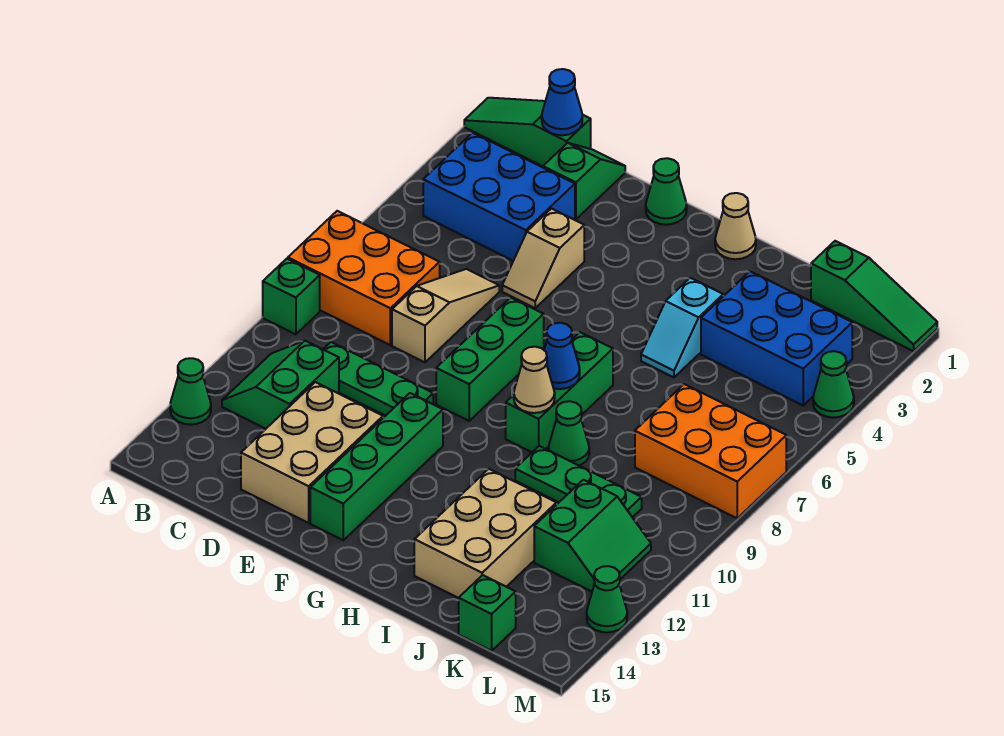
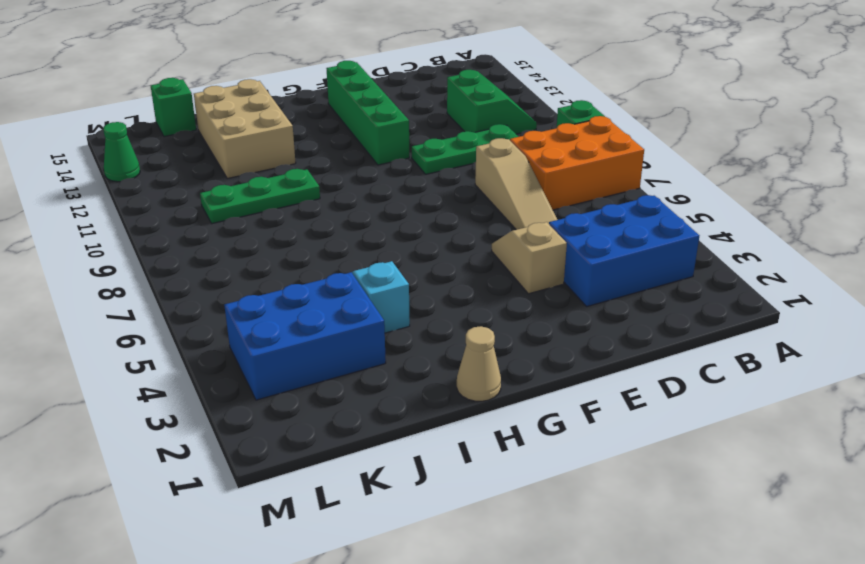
none -> green slope A1:C1 level 1 top C
none -> green cone A13 level 1
none -> green slope D1:D2 level 1 top 2
none -> tan brick D12:E14 level 1

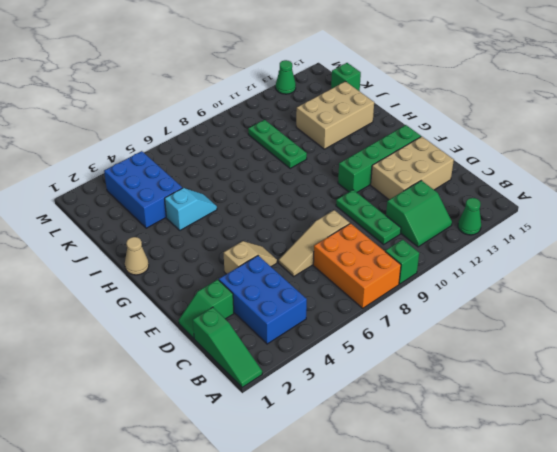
none -> green cone F1 level 1
none -> green brick F7:F9 level 1
none -> green brick H7:H9 level 1
none -> green cone I9 level 1

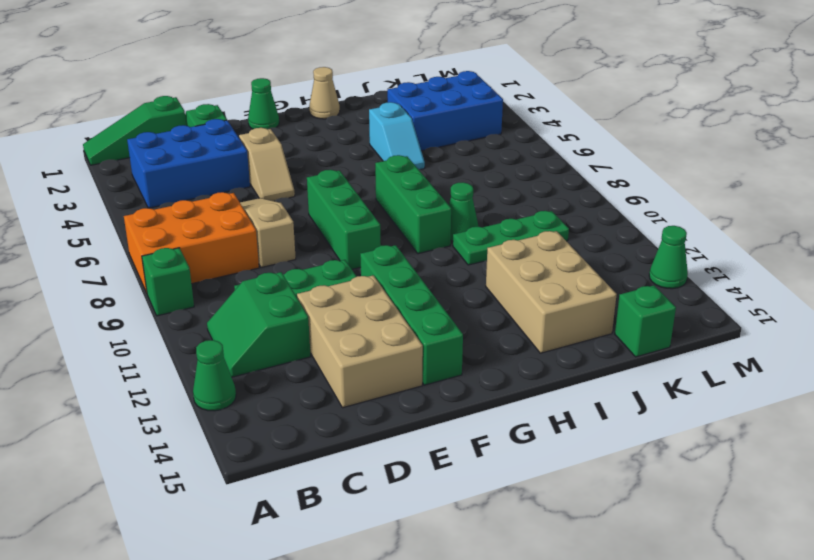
none -> green slope K1:M1 level 1 top K
none -> orange brick K7:M8 level 1
none -> green slope K11:L12 level 1 top K
none -> green cone M4 level 1

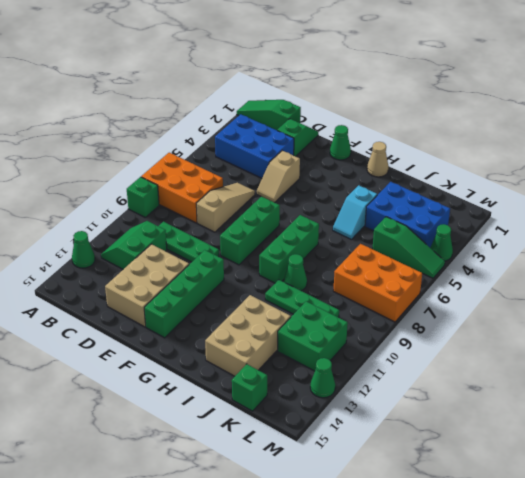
green slope K5:M5 level 1 top K -> green slope K1:M1 level 1 top K
green brick K11:L12 level 1 -> green slope K11:L12 level 1 top K
none -> blue cone C1 level 2
none -> blue cone H8 level 2
none -> tan cone H9 level 2

